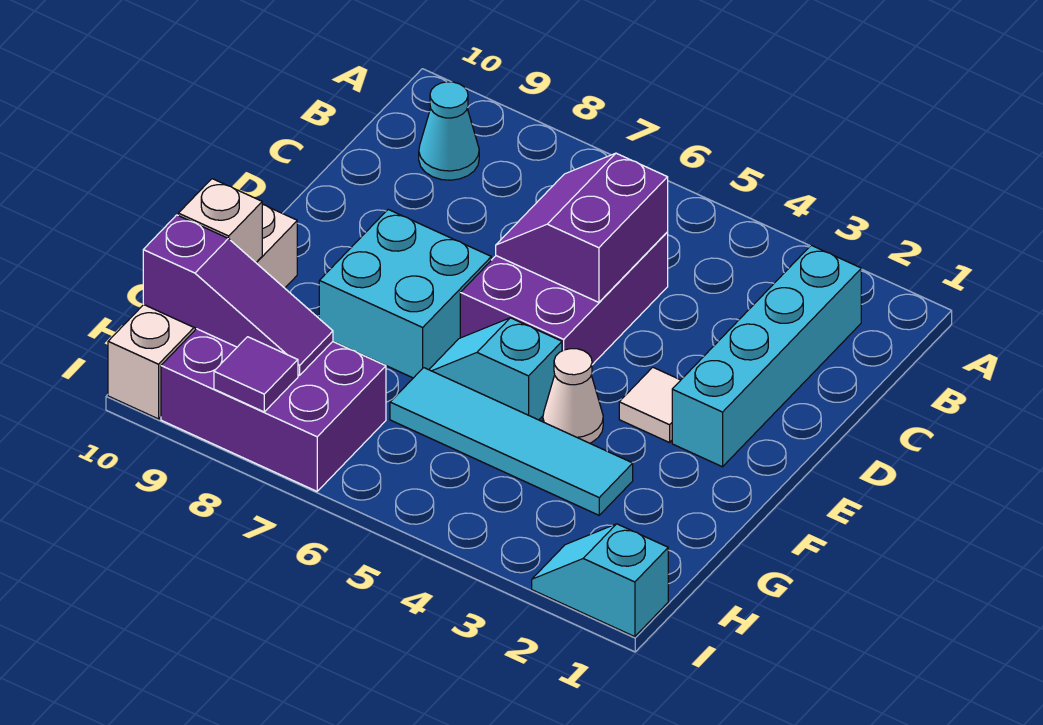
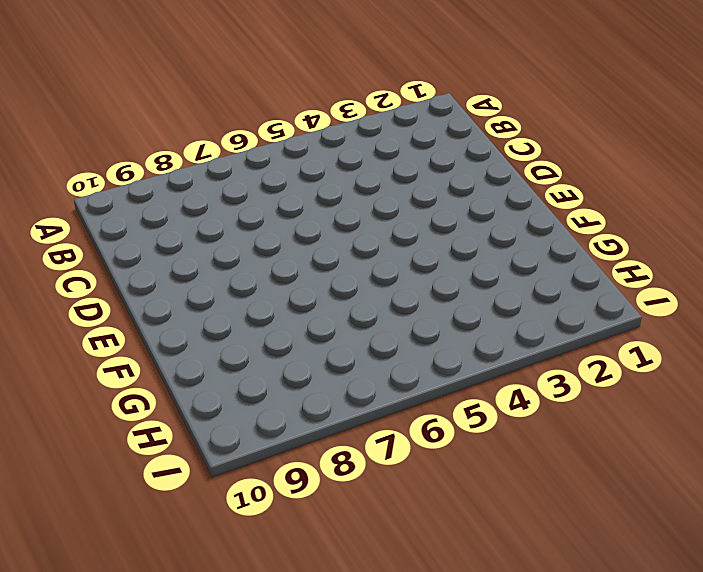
none -> cyan brick B2:E2 level 1
none -> cyan cone B9 level 1
none -> purple brick C5:E6 level 1

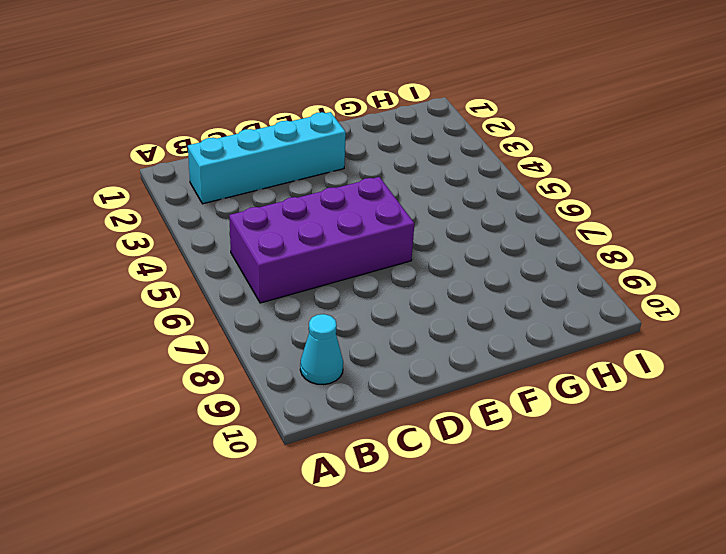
purple brick B5:E6 level 1 -> purple brick C5:E6 level 1
none -> white tile E3 level 1
none -> cyan brick E7:F8 level 1
none -> white cone F4 level 1

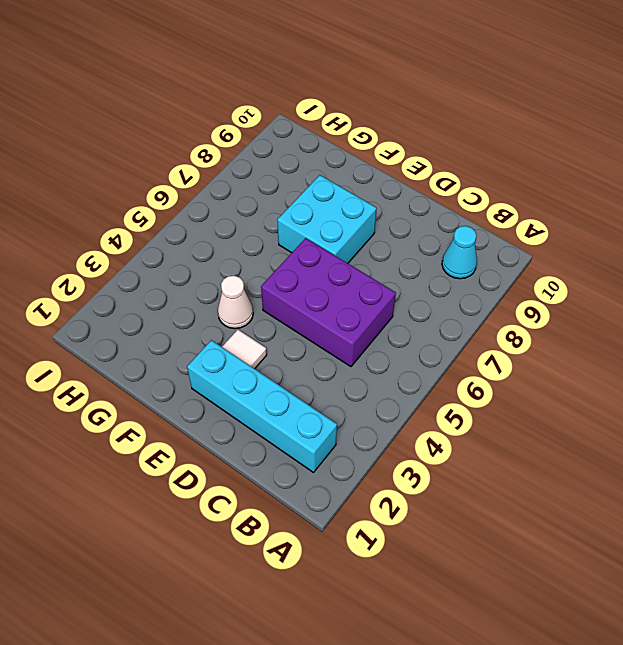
none -> cyan slope F5:F6 level 1 top 5
none -> white brick F10:I10 level 1
none -> cyan tile G3:G6 level 1

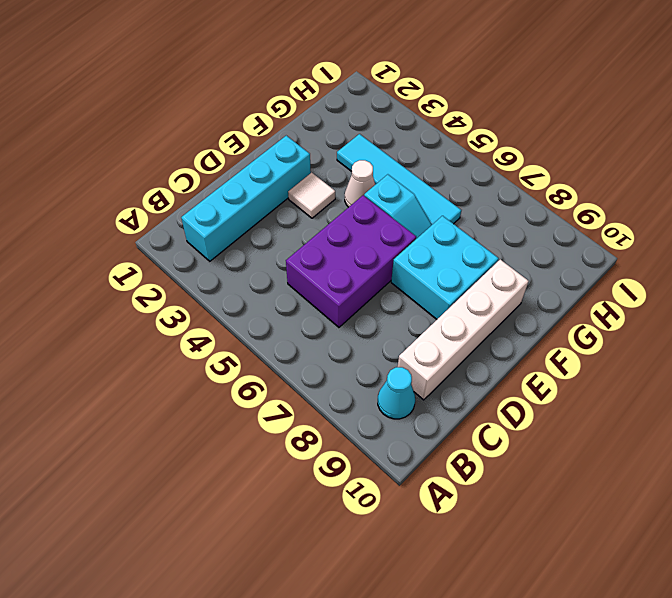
white brick C9:F9 level 1 -> white brick F10:I10 level 1
none -> purple brick H7:I9 level 1
none -> cyan slope I1:I2 level 1 top 1
none -> purple slope C5:D6 level 2 top 5

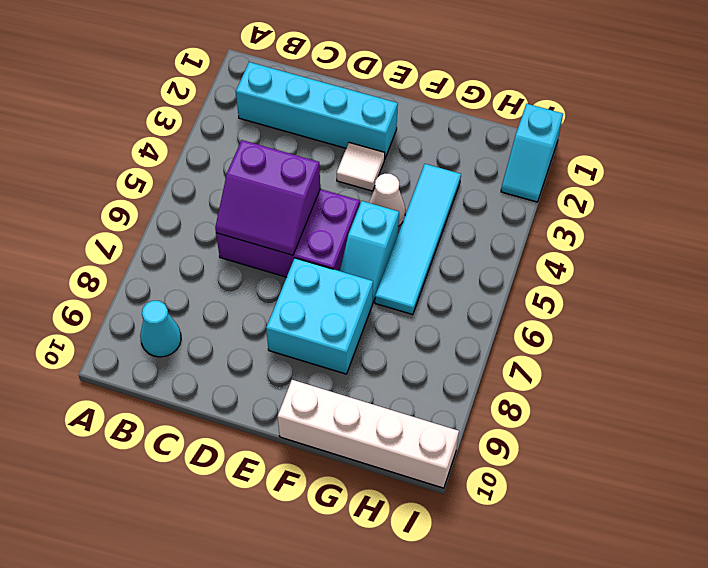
none -> purple brick H7:I9 level 1
none -> white brick G10 level 2
none -> purple slope H8:H10 level 2 top 10

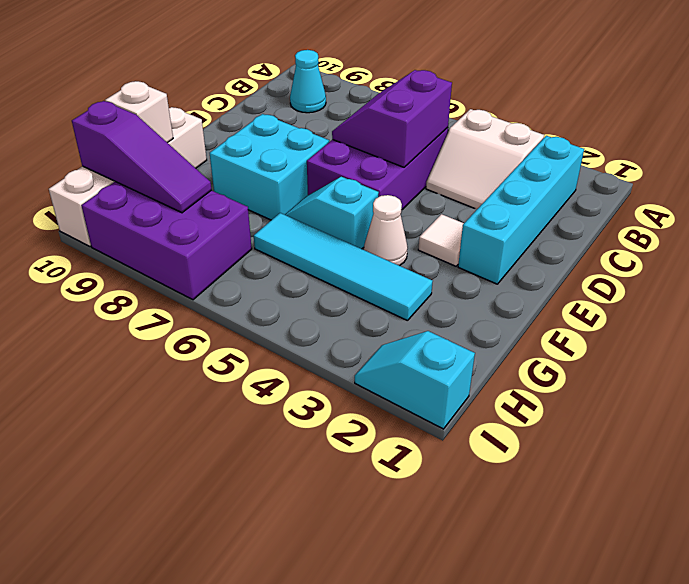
white slope B3:C4 level 1 top B -> none
none -> purple tile I8 level 2

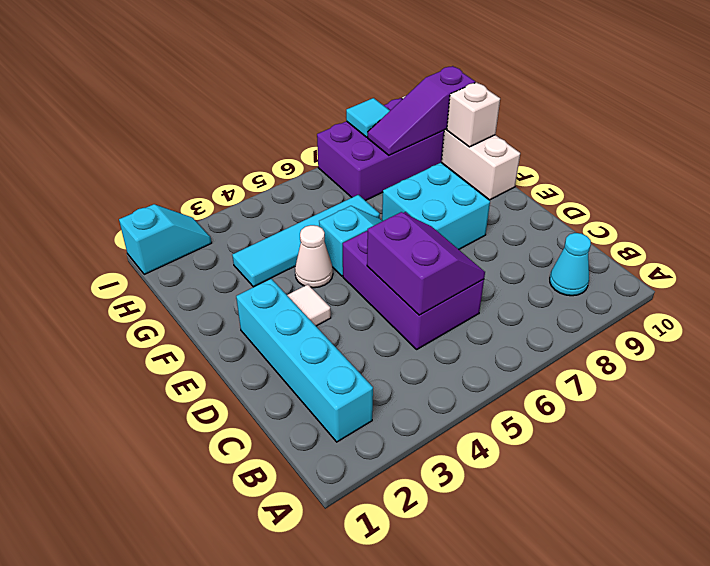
cyan tile I8 level 2 -> purple tile I8 level 2

